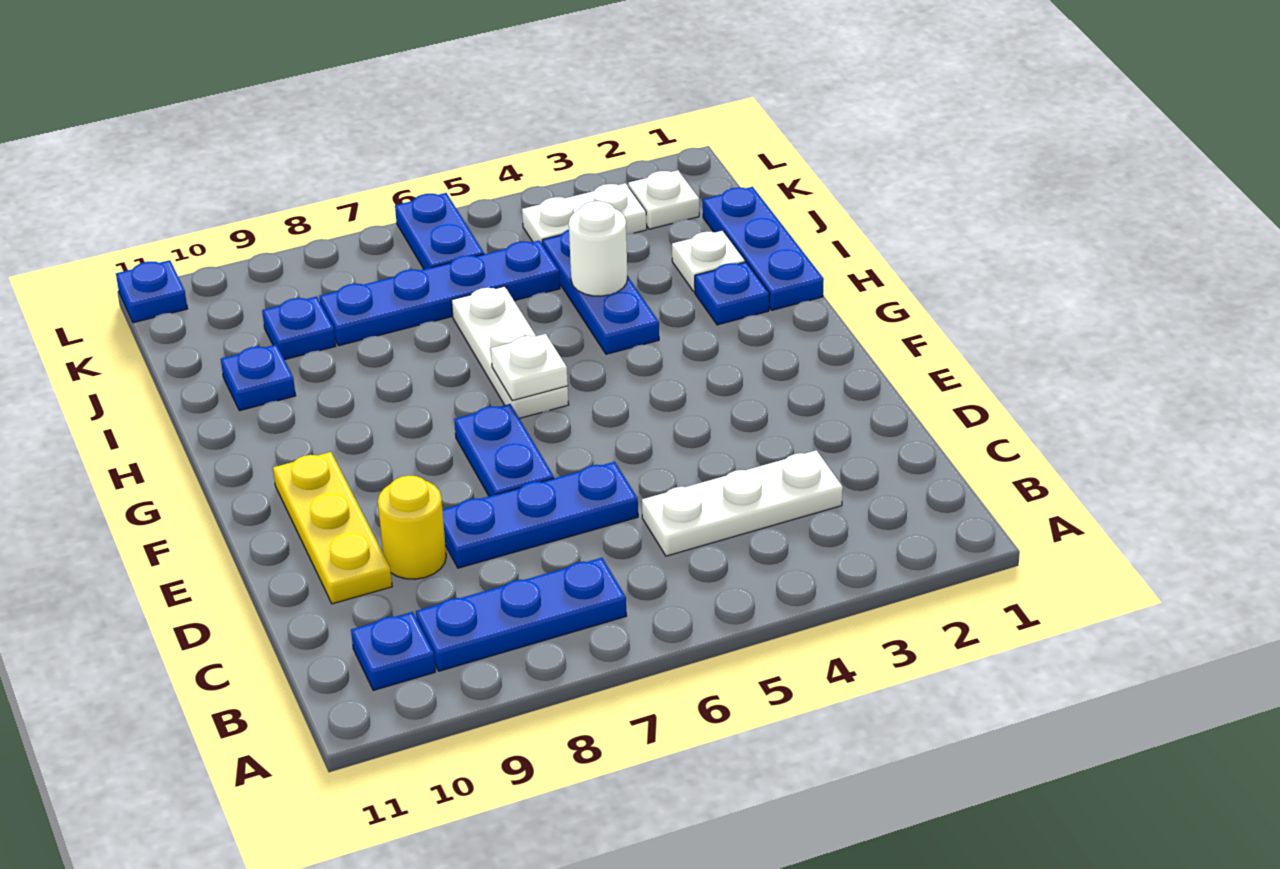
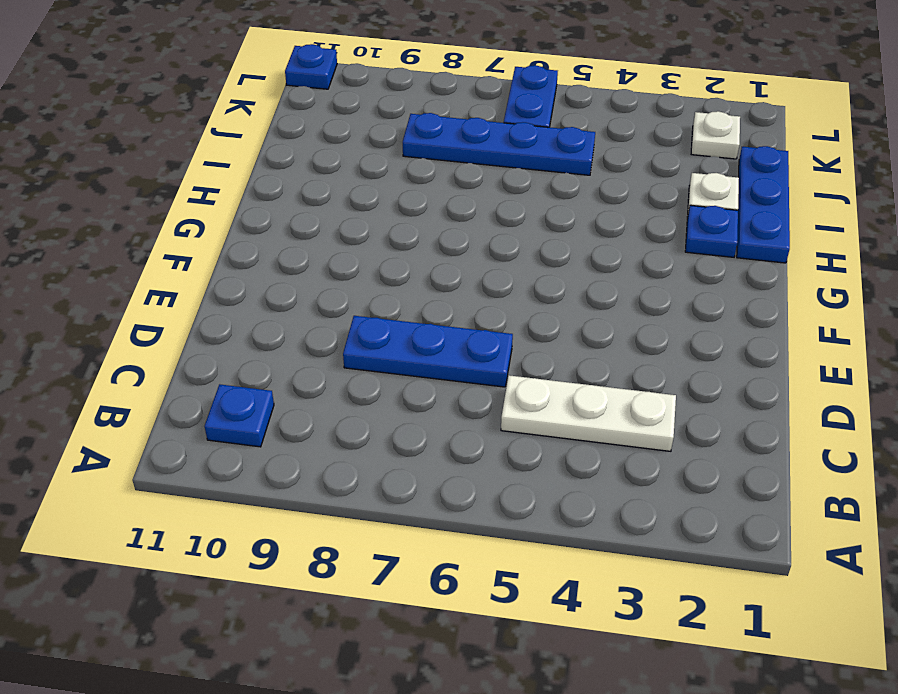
none -> blue plate B7:B9 level 1
none -> yellow round brick D9 level 1
none -> yellow plate D10:F10 level 1

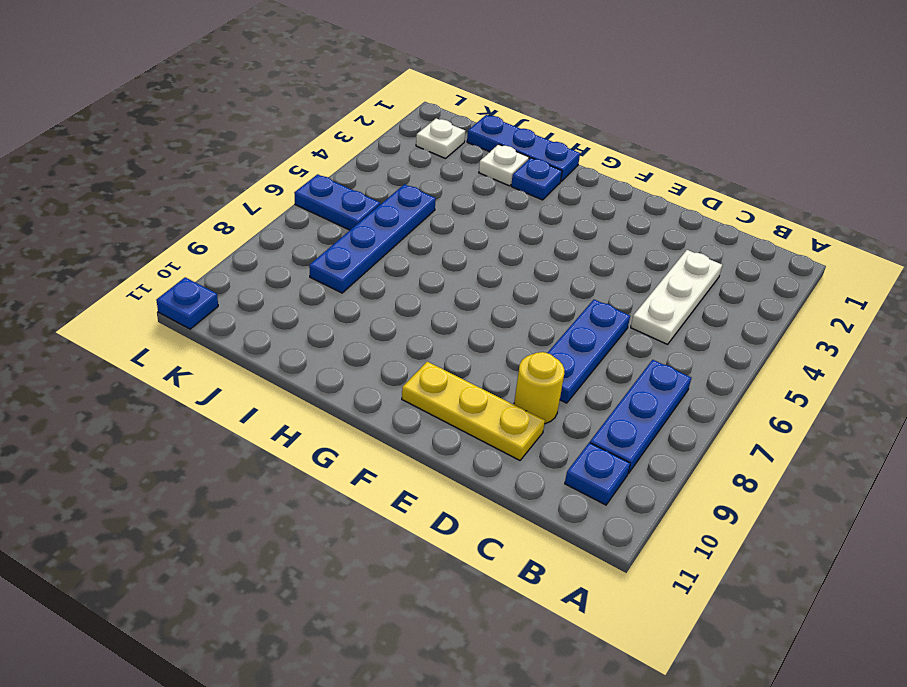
none -> blue plate E7:F7 level 1
none -> white plate G6:I6 level 1
none -> blue plate H4:J4 level 1

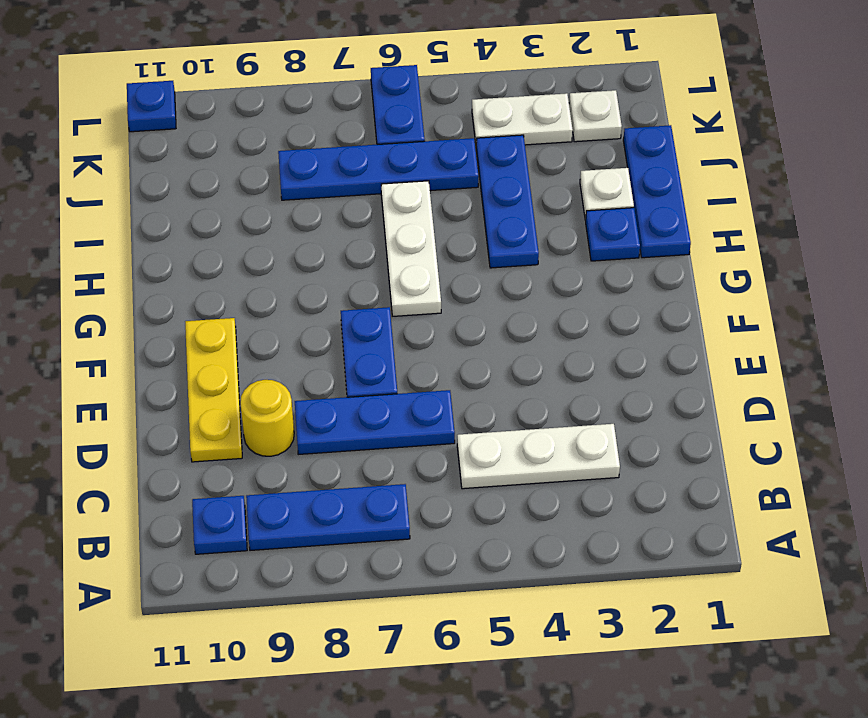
none -> blue plate I10 level 1
none -> blue plate J9 level 1
none -> white plate G6 level 2

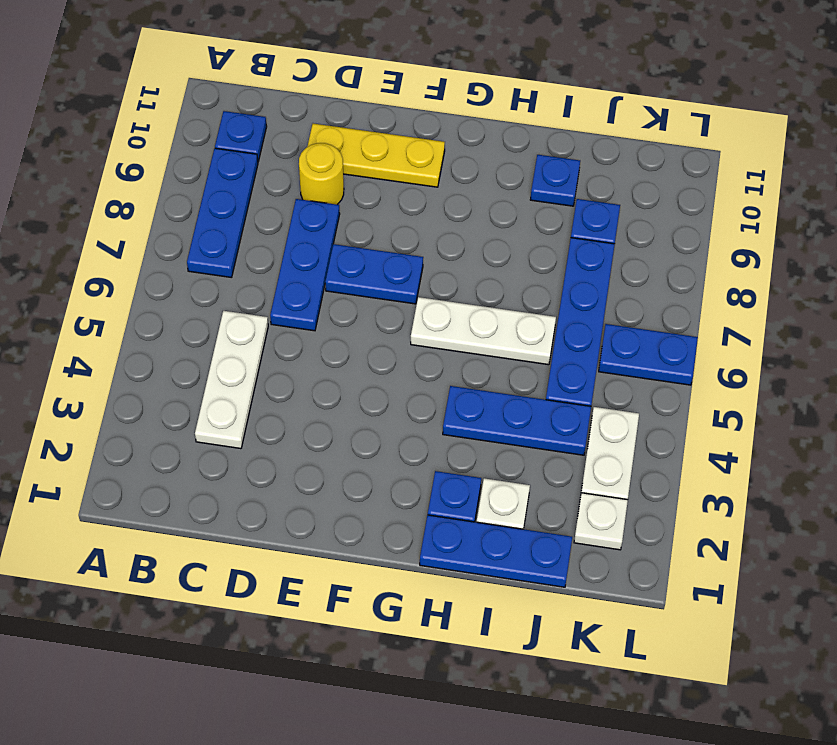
none -> blue plate L11 level 1
none -> white plate G6 level 2
none -> white round brick I4 level 2

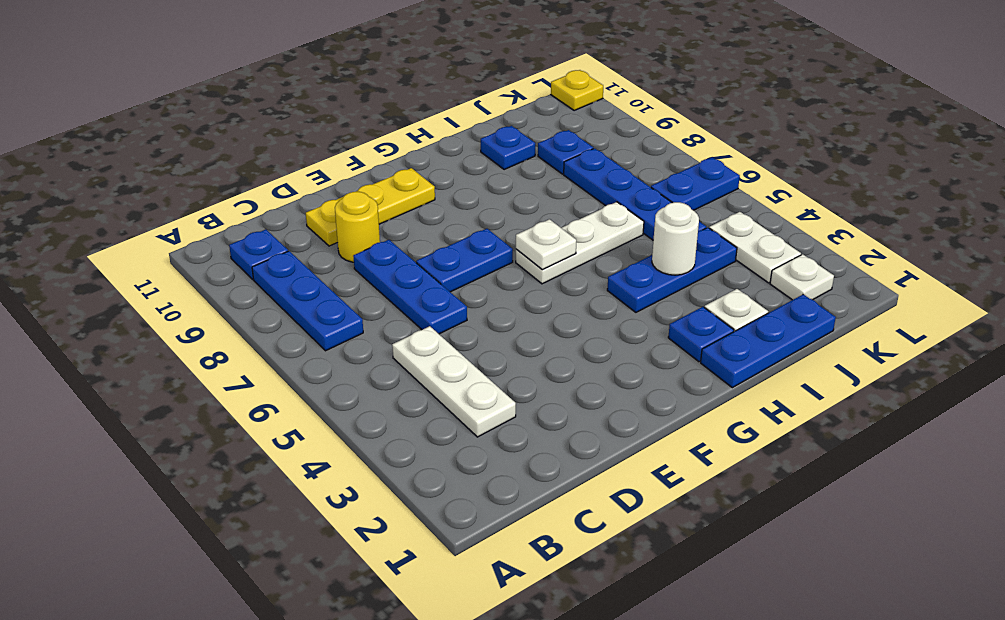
yellow plate L11 level 1 -> blue plate L11 level 1

